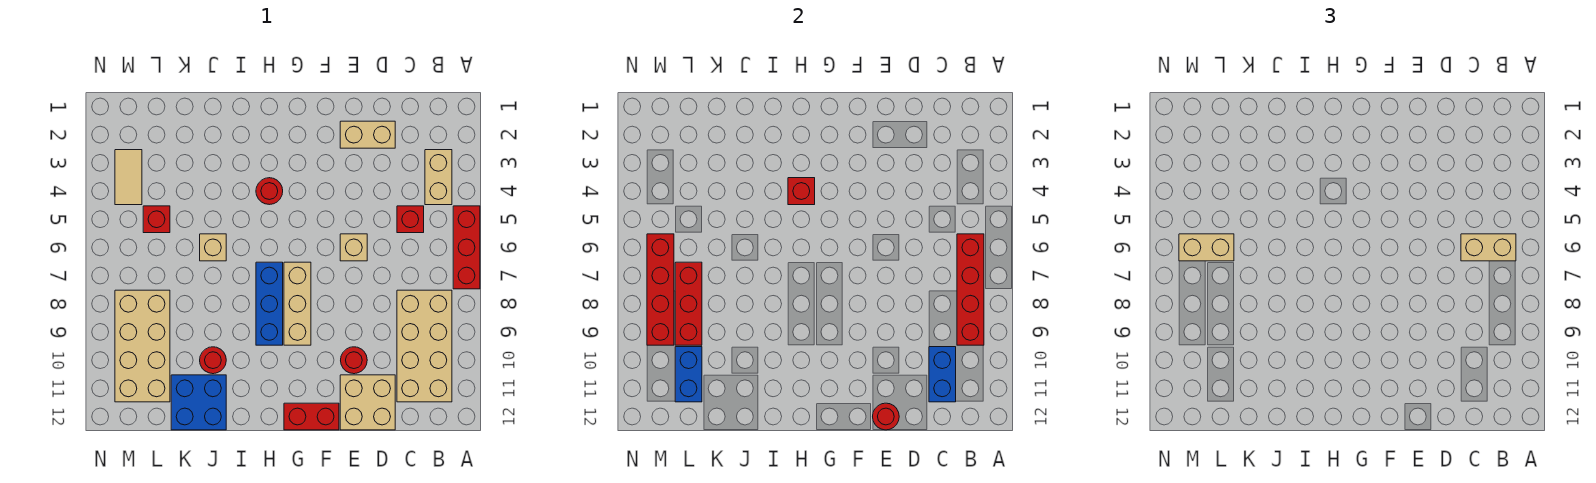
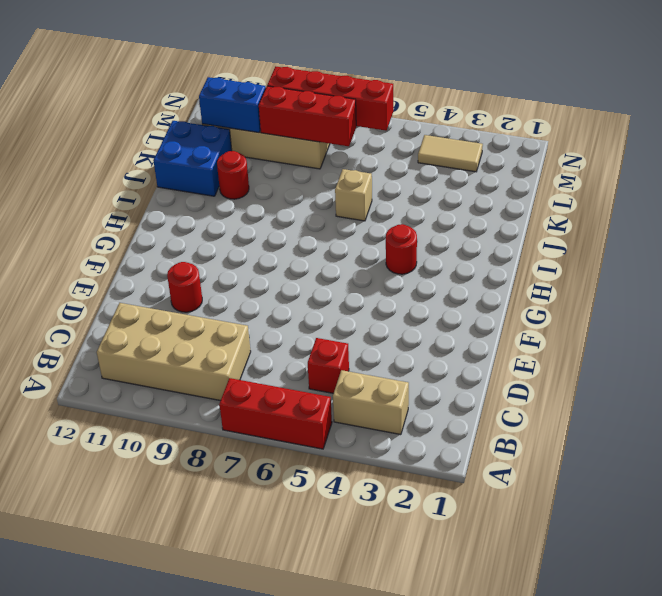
none -> tan brick D2:E2 level 1
none -> tan brick D11:E12 level 1
none -> tan brick E6 level 1

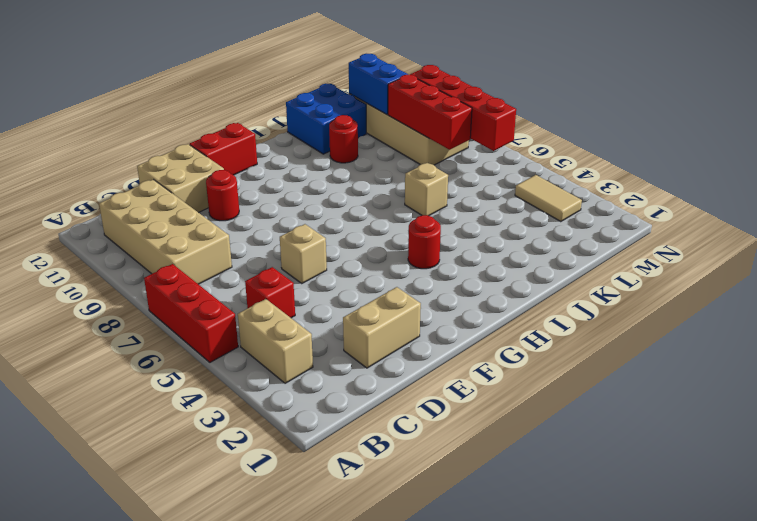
none -> tan brick G7:G9 level 1
none -> blue brick H7:H9 level 1
none -> red brick L5 level 1

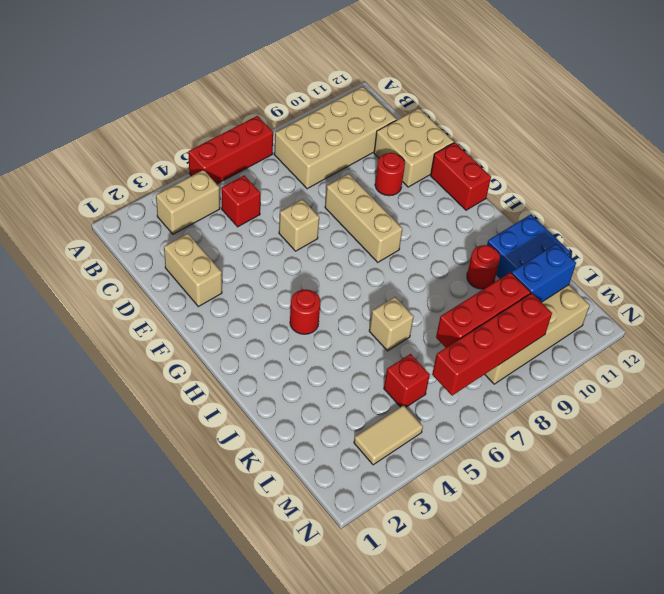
tan brick E8:G8 level 1 -> tan brick G7:G9 level 1
none -> blue brick H7:H9 level 1
none -> red brick B6:B9 level 2
none -> blue brick C10:C11 level 2

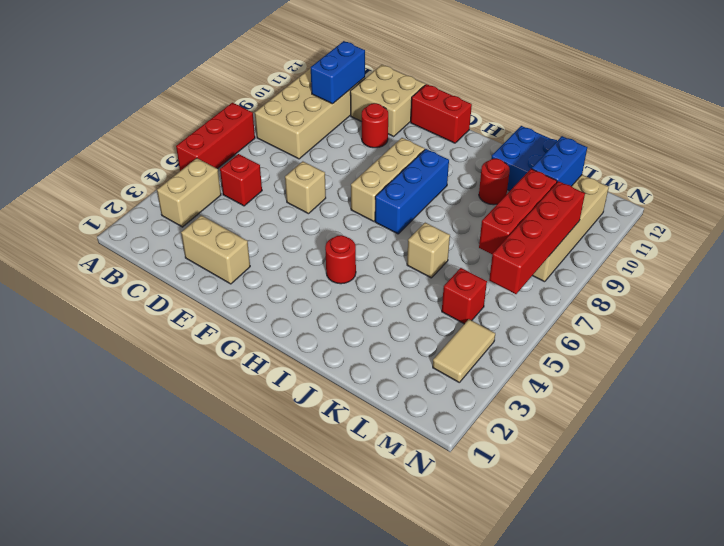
none -> red brick B6:B9 level 2
none -> red round brick E12 level 2
none -> red brick H4 level 2

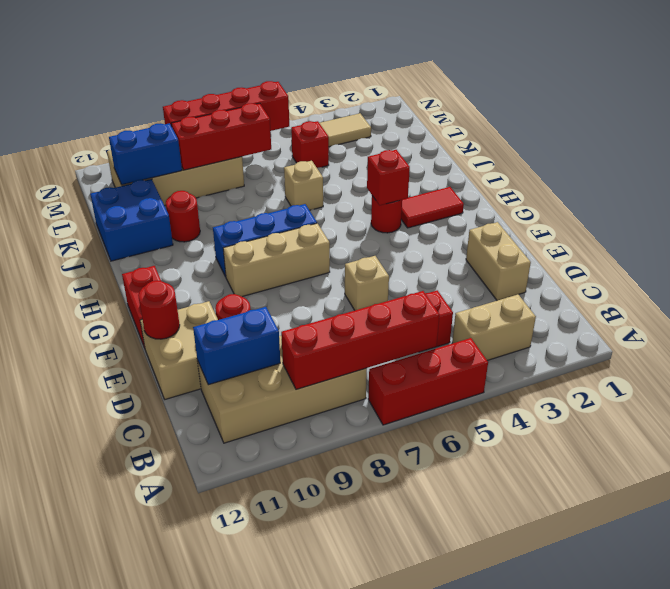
red tile H2:H3 level 1 -> none
none -> tan brick B6:C6 level 3
none -> tan brick L6:M6 level 3

